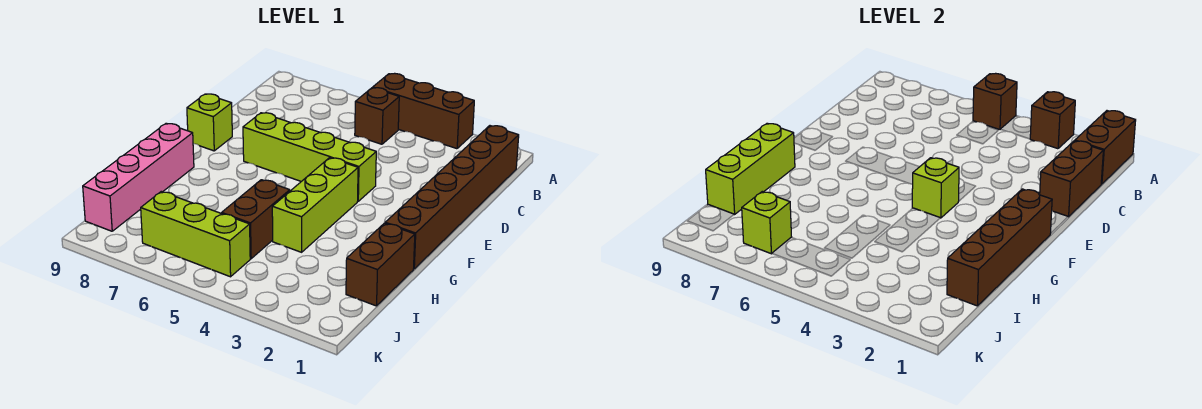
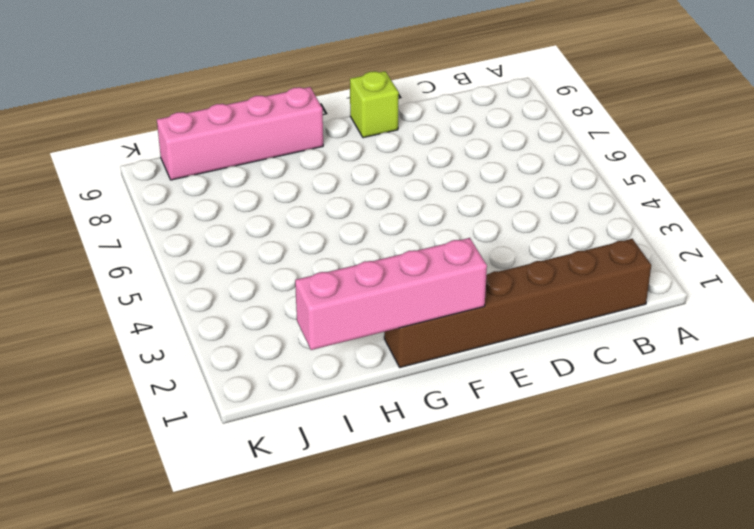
pink brick F1:I1 level 2 -> brown brick F1:I1 level 2
none -> brown brick A3:A5 level 1
none -> brown brick B5 level 1
none -> lime brick E4:E7 level 1

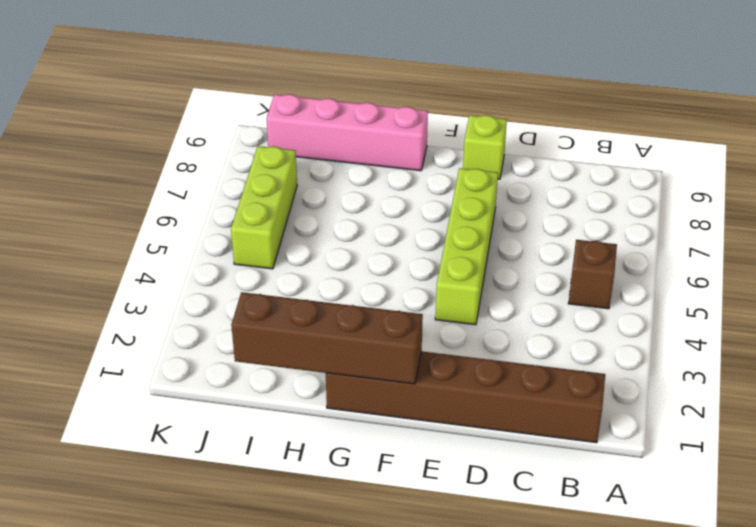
none -> brown brick A3:A5 level 1
none -> lime brick F4:H4 level 1
none -> brown brick H1:I1 level 1

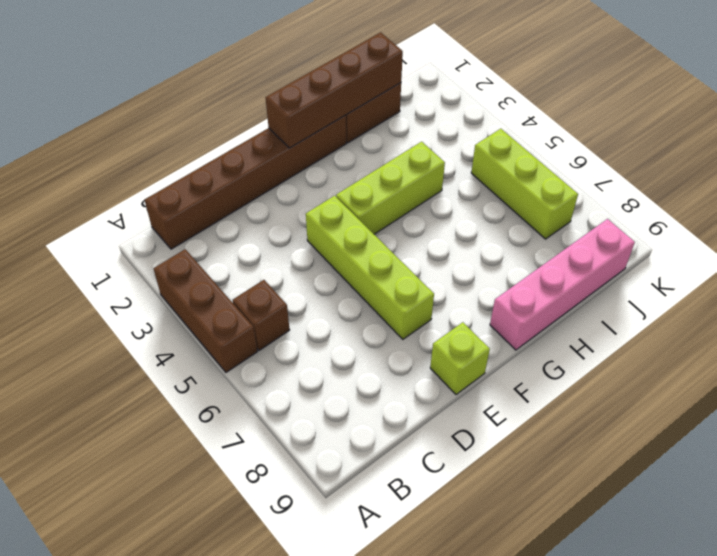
none -> brown brick H5:I5 level 1
none -> brown brick A1:B1 level 2
none -> brown brick A3 level 2

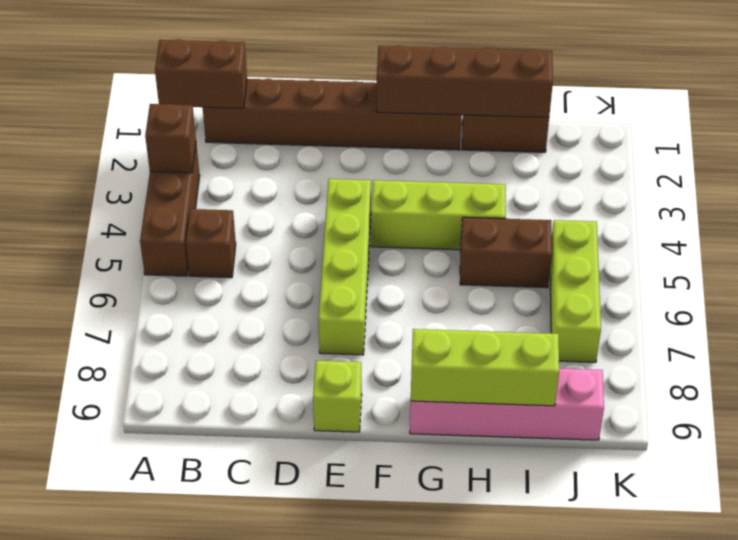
none -> brown brick A5 level 2
none -> brown brick C1:D1 level 2
none -> lime brick F4 level 2

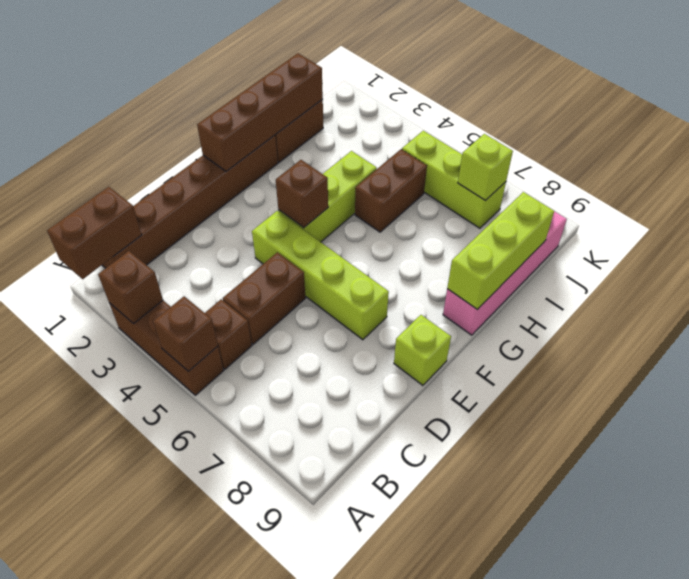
brown brick C5:D5 level 1 -> brown brick C1:D1 level 2
brown brick F4 level 2 -> lime brick F4 level 2

